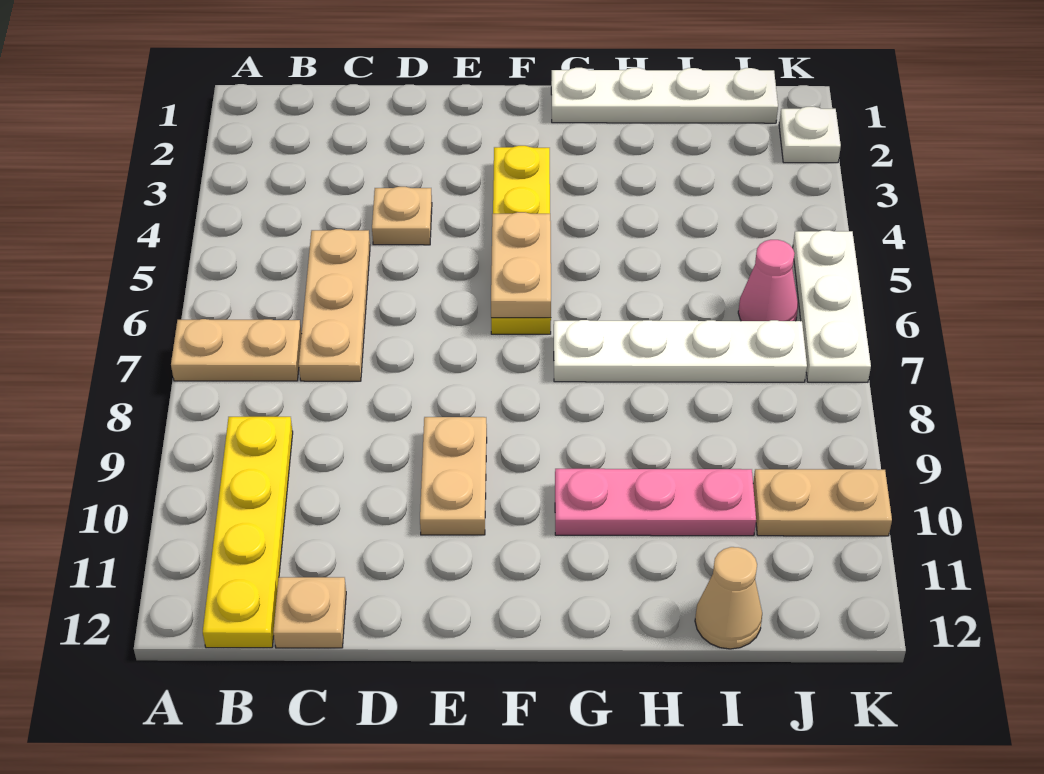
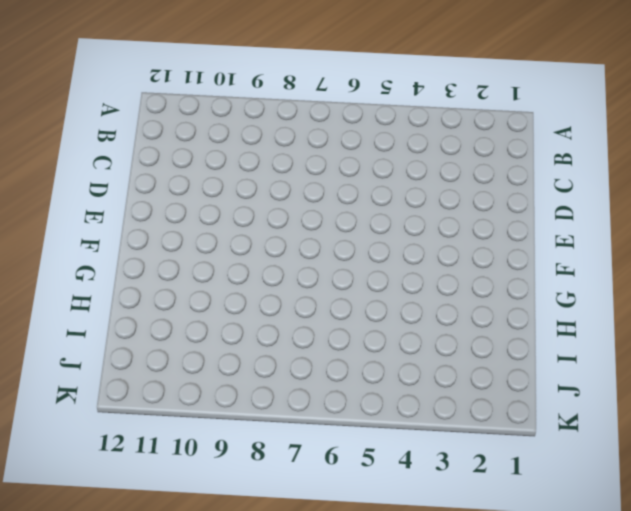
none -> tan plate A7:B7 level 1
none -> yellow plate B9:B12 level 1
none -> tan plate C5:C7 level 1

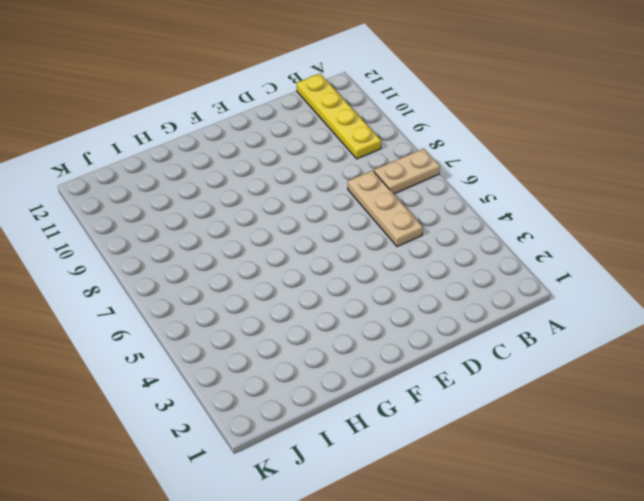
none -> tan plate C12 level 1
none -> tan plate D4 level 1
none -> tan plate E9:E10 level 1

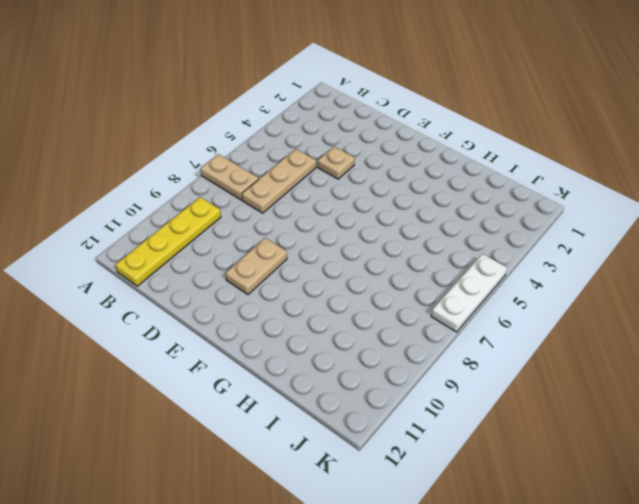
none -> tan plate C12 level 1
none -> yellow plate F3:F6 level 1
none -> white plate G1:J1 level 1

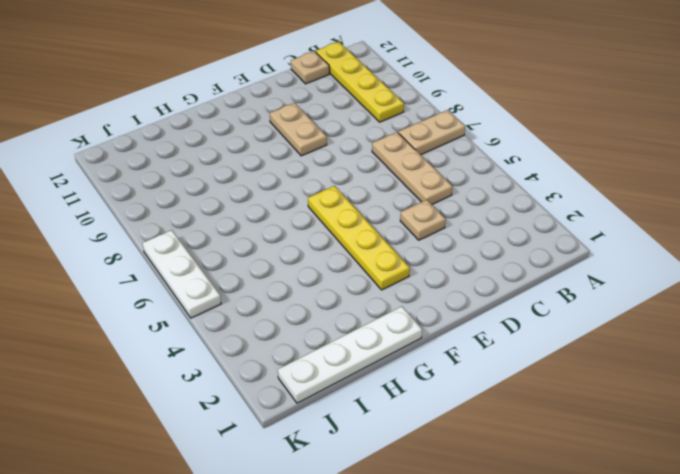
none -> white plate G7:J7 level 1
none -> pink plate G10:I10 level 1
none -> tan cone I12 level 1

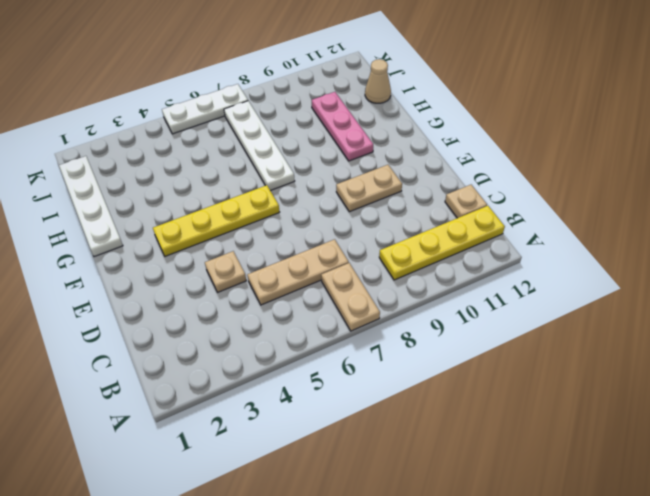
none -> pink cone J6 level 1
none -> tan plate J10:K10 level 1
none -> white plate K2 level 1

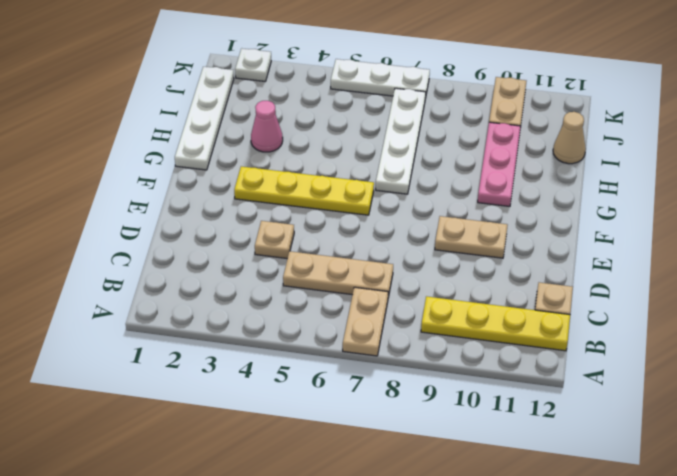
pink cone H3 level 1 -> pink cone J6 level 1
none -> tan plate F5:F6 level 2

